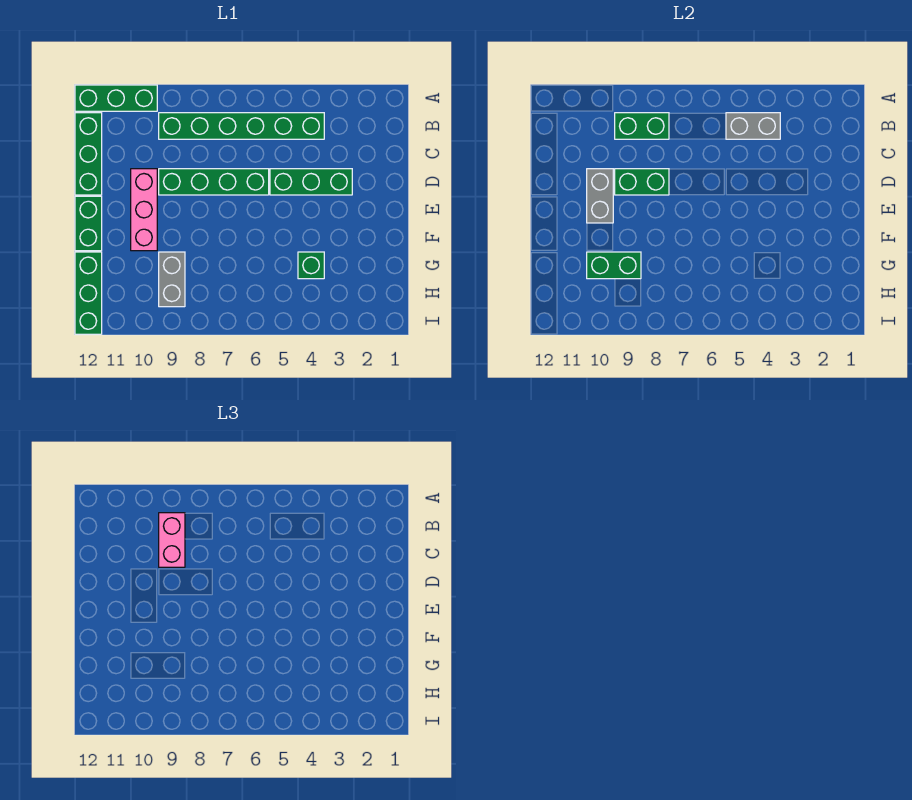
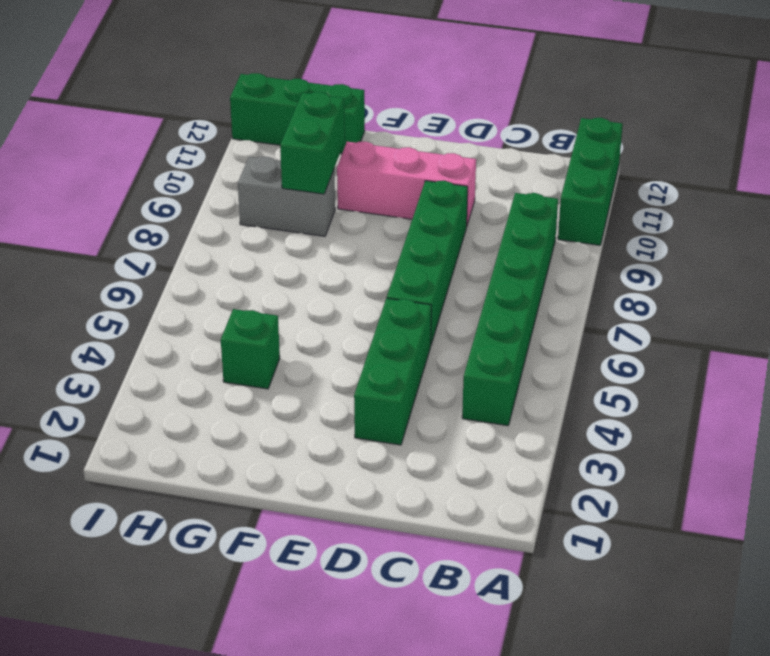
none -> green brick B12:D12 level 1
none -> green brick E12:F12 level 1
none -> grey brick B4:B5 level 2

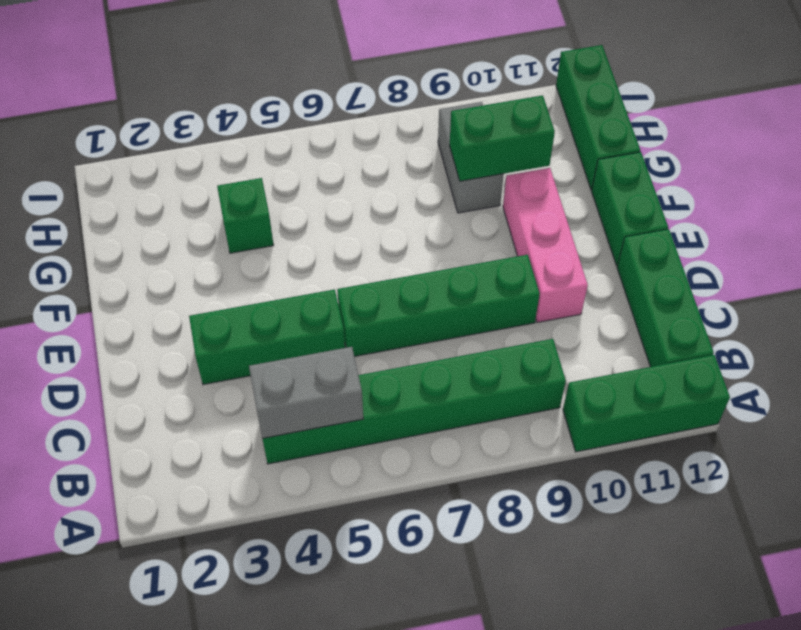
none -> green brick B8:B9 level 2
none -> green brick D8:D9 level 2
none -> grey brick D10:E10 level 2

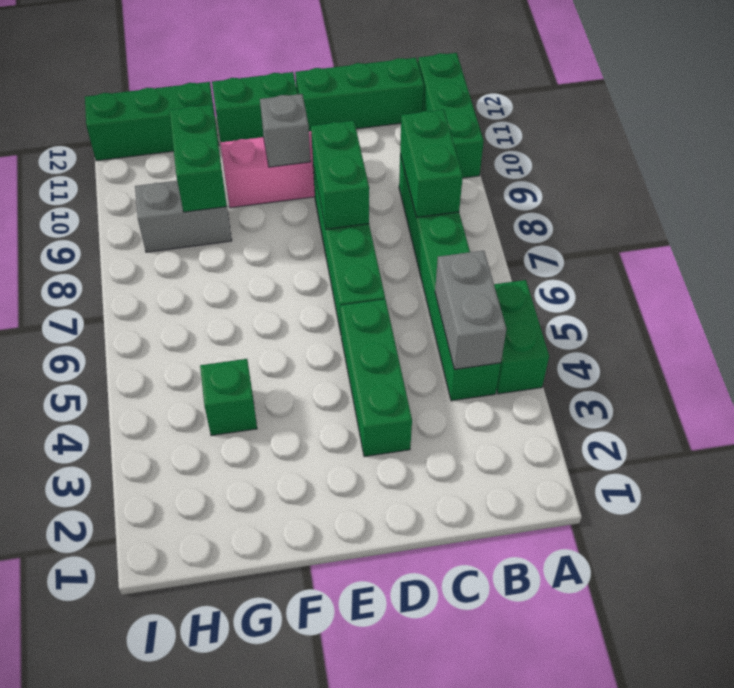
green brick A4:A5 level 1 -> none
grey brick E10 level 2 -> grey brick D10:E10 level 2
none -> pink brick B9:C9 level 3

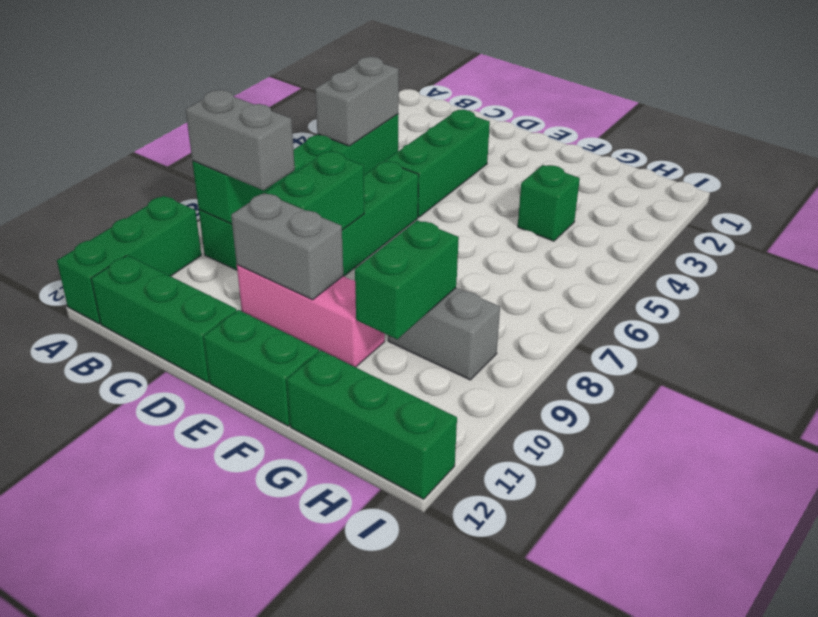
grey brick B9:C9 level 3 -> pink brick B9:C9 level 3

